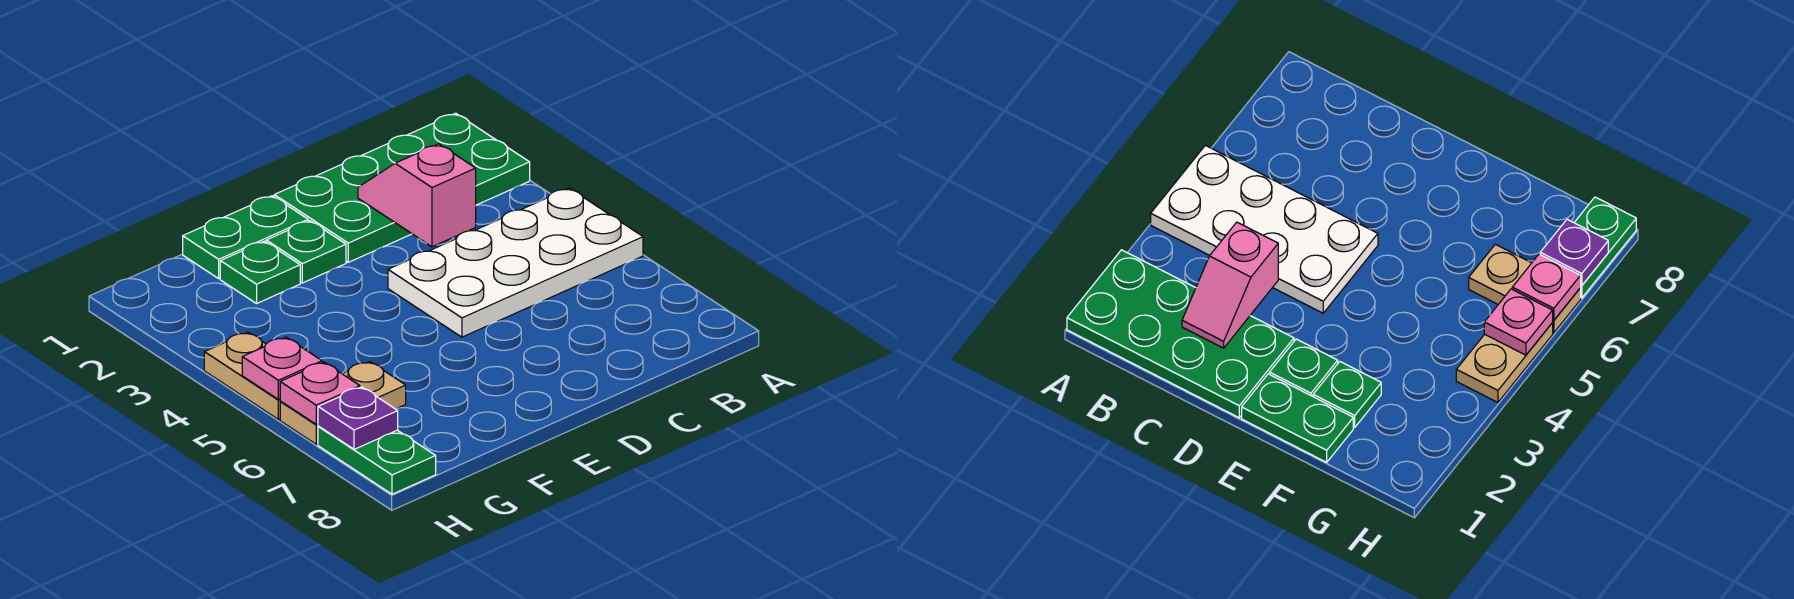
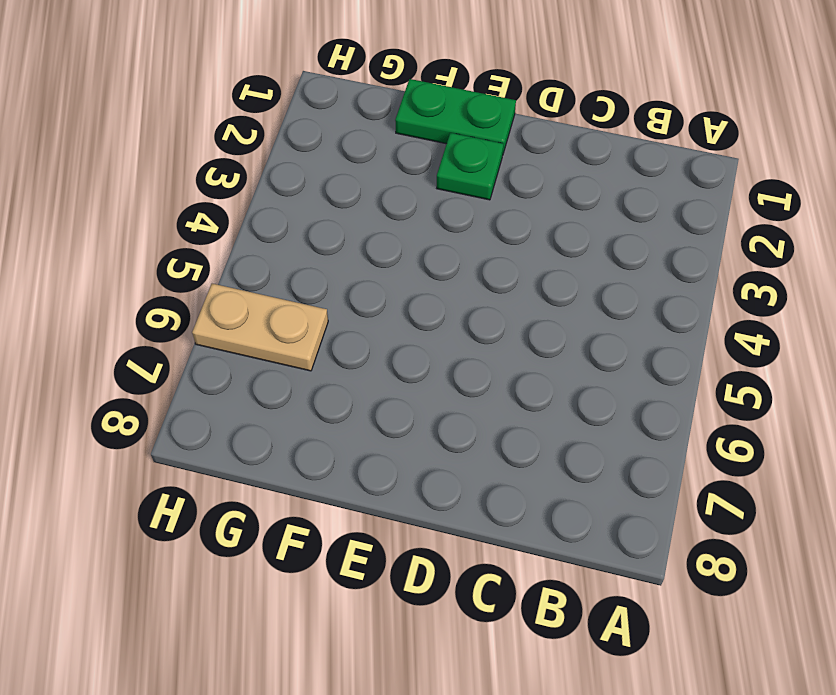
none -> green plate A1:D2 level 1
none -> white plate A4:D5 level 1
none -> green plate F2 level 1

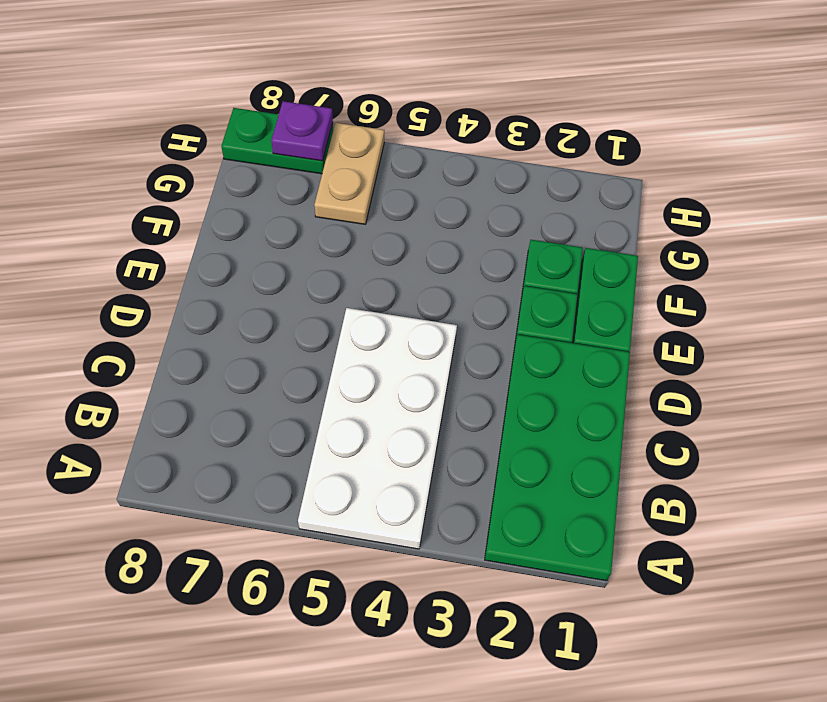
none -> tan plate H4:H5 level 1
none -> pink slope C2:C3 level 2 top 3
none -> pink plate H5 level 2

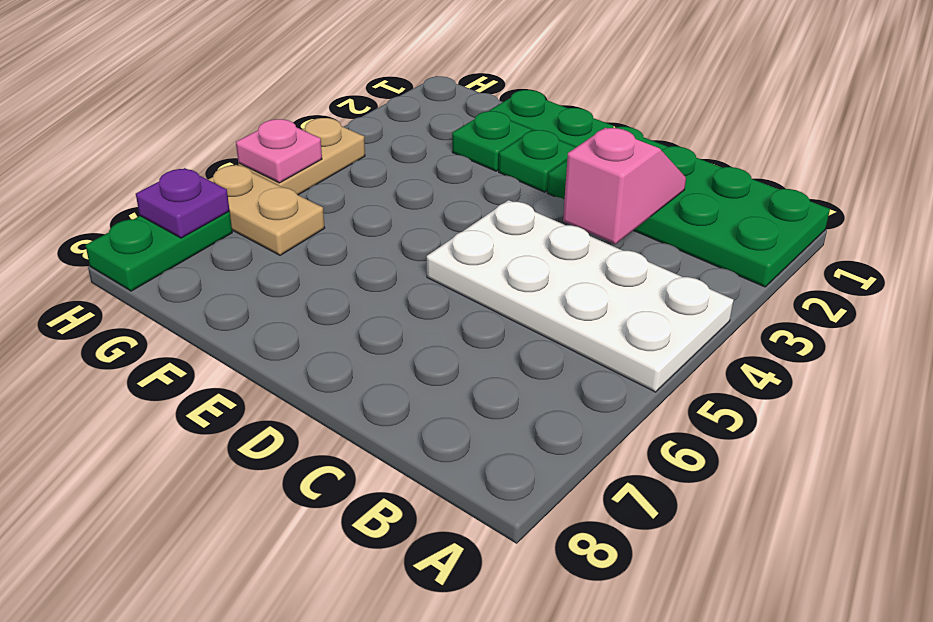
none -> pink plate H6 level 2

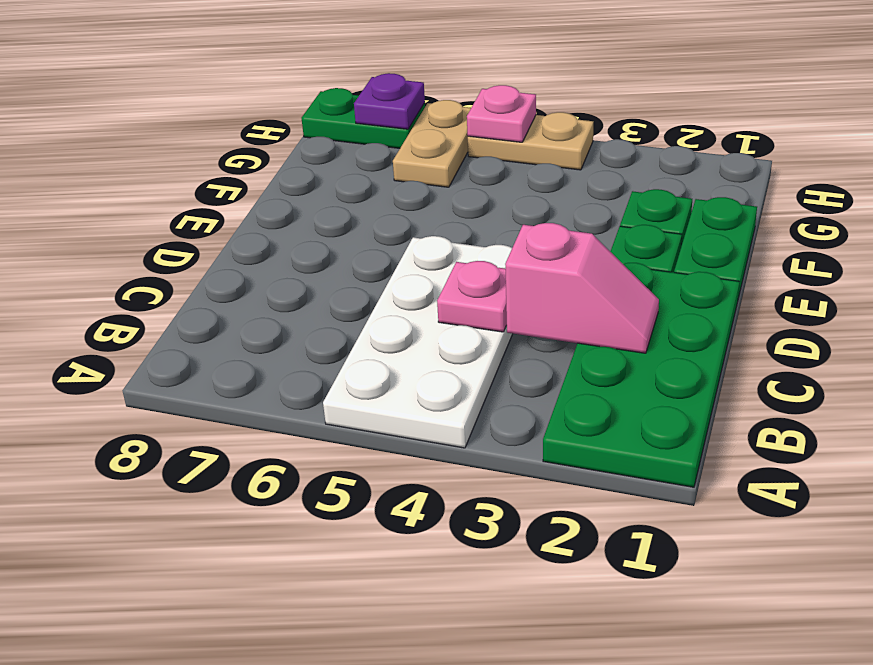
pink plate C4 level 2 -> pink plate H6 level 2

